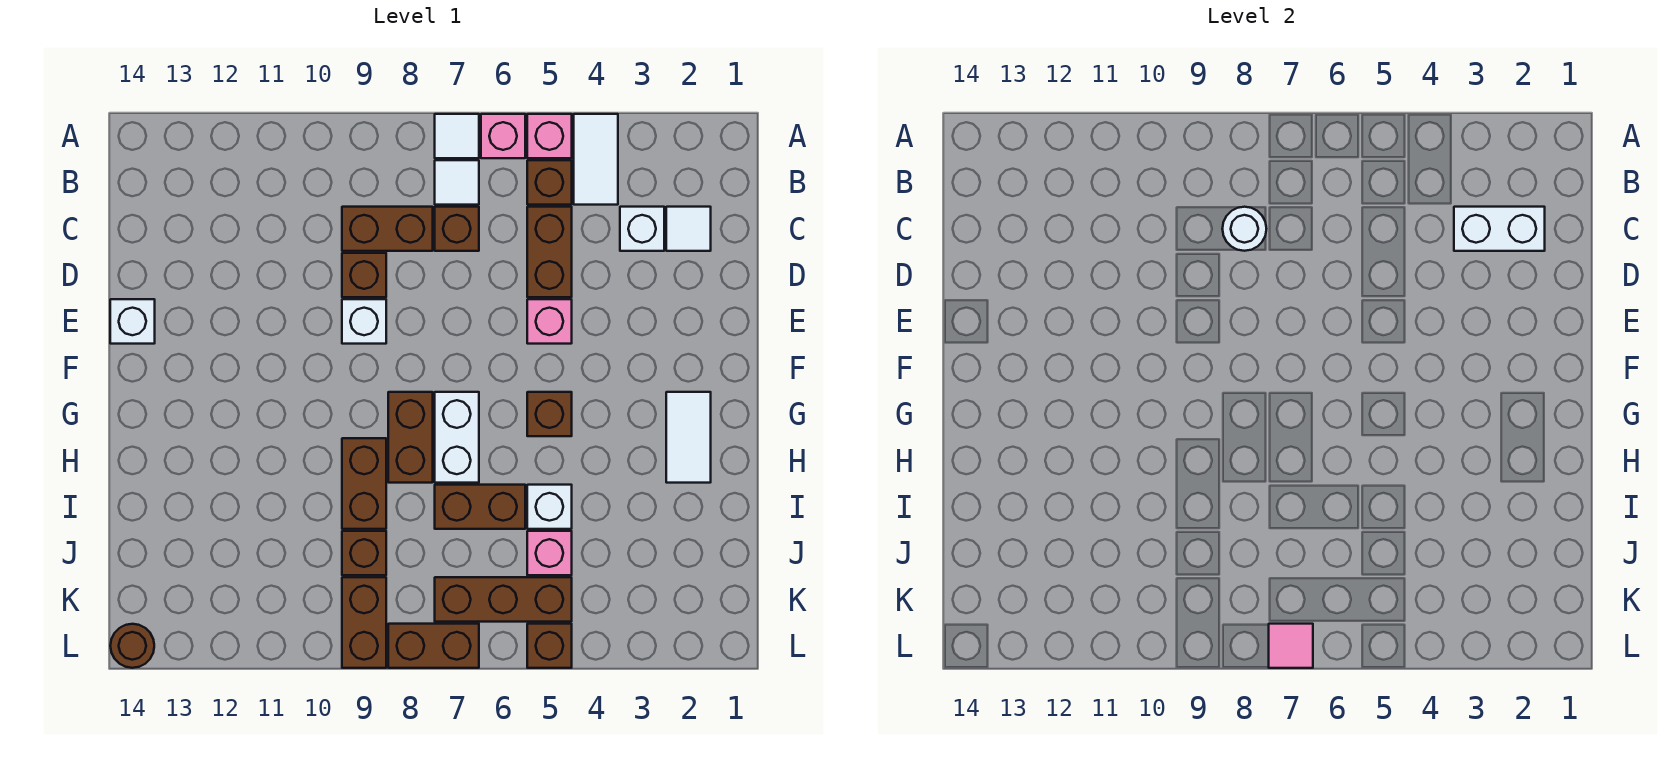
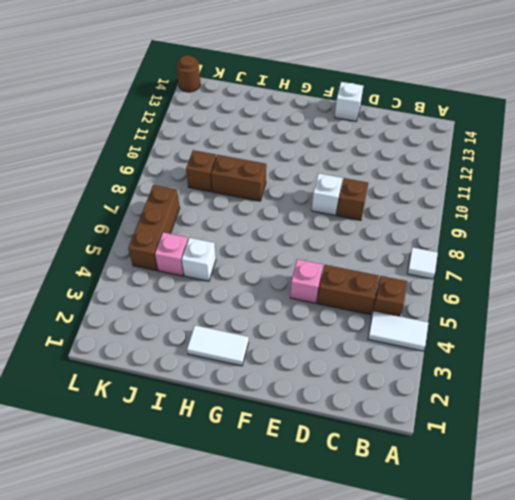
none -> pink brick A5 level 1
none -> pink brick A6 level 1
none -> white tile B7 level 1
none -> white tile C2 level 1

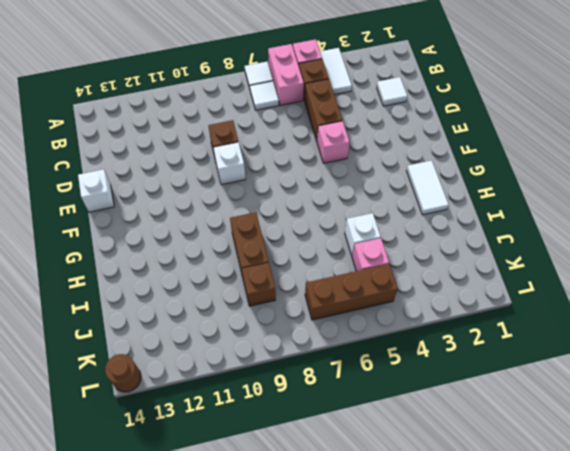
pink brick A6:B6 level 1 -> pink brick A6 level 1
none -> white brick C3 level 1
none -> brown brick C7 level 1
none -> brown brick C8:C9 level 1
none -> brown brick G5 level 1

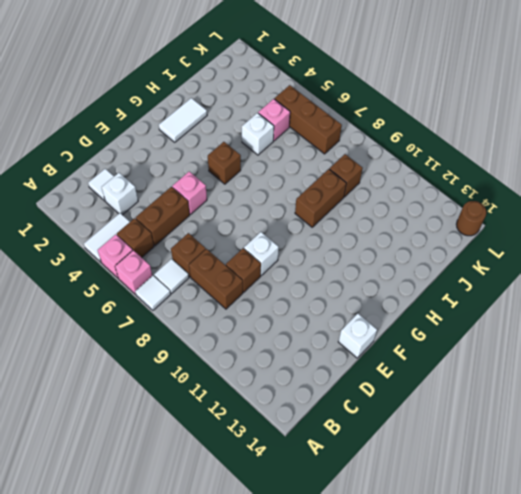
none -> white brick G7:H7 level 1
none -> brown brick G8:H8 level 1
none -> brown brick I6:I7 level 1
none -> brown brick K9:L9 level 1

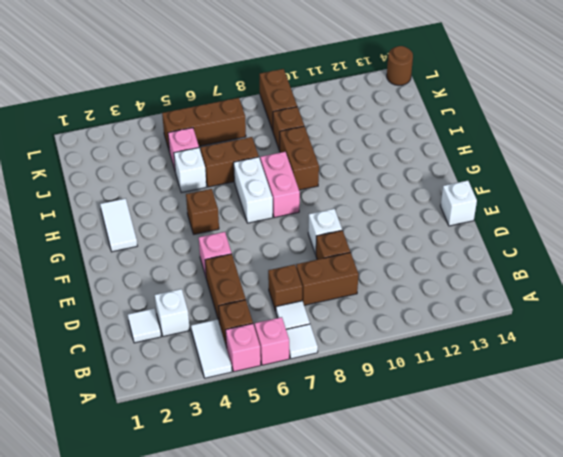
pink brick G8:H8 level 1 -> brown brick G8:H8 level 1
none -> brown brick L5 level 1
none -> brown brick L7:L8 level 1
none -> white brick C2:C3 level 2
none -> white round brick C8 level 2

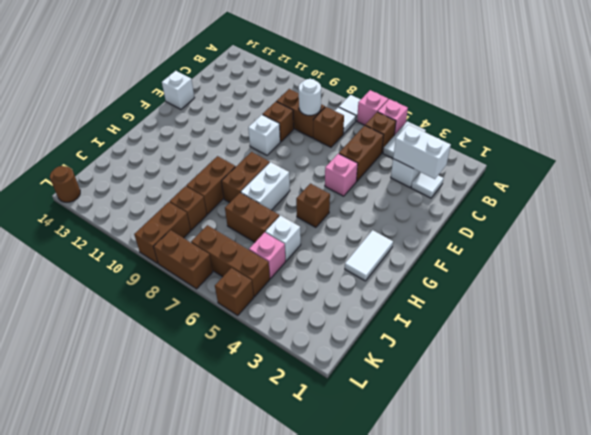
none -> pink tile L7 level 2

